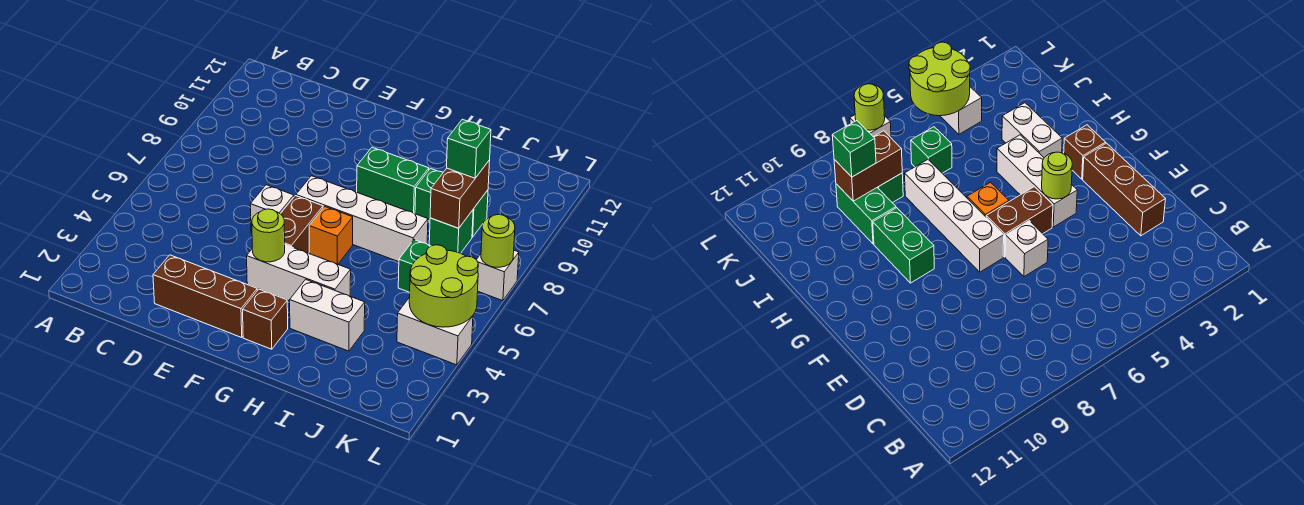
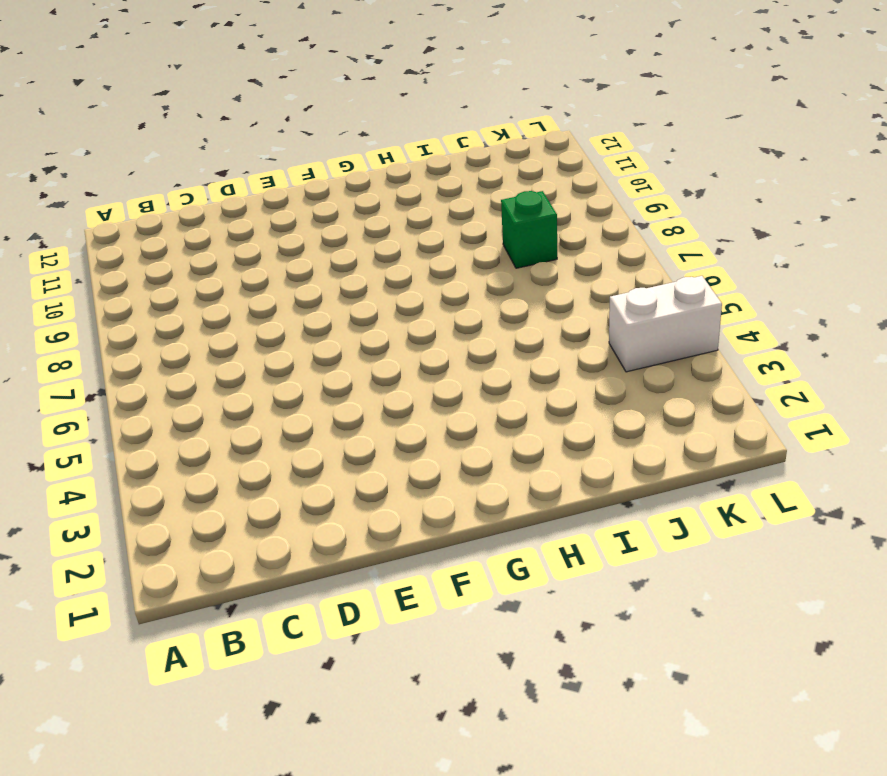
none -> brown brick D2:F2 level 1
none -> white brick E6 level 1
none -> white brick F4:H4 level 1

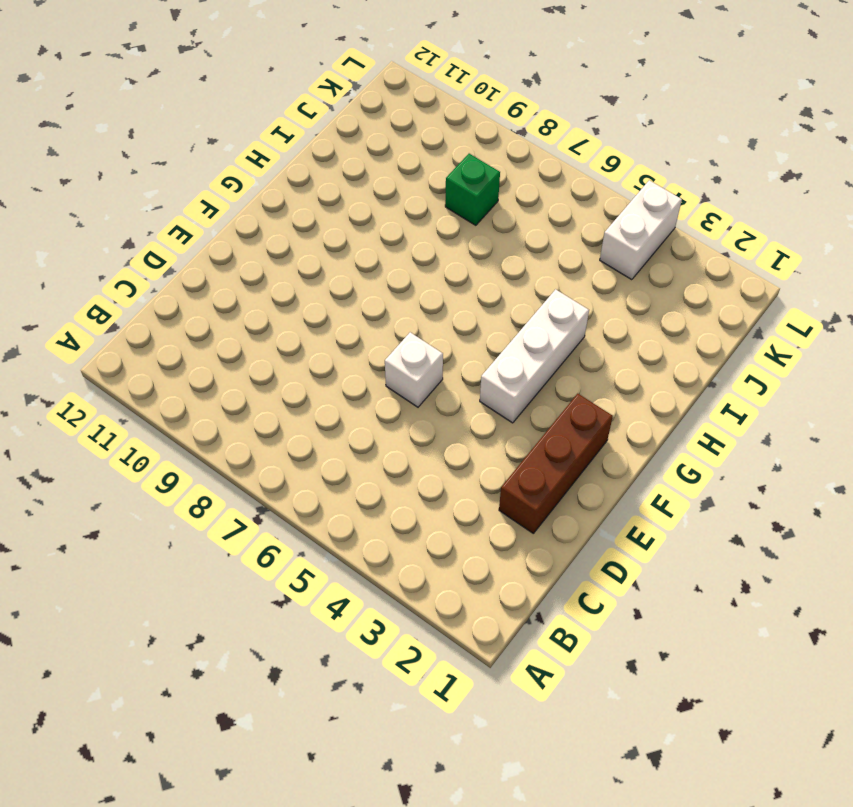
none -> brown brick F5:F6 level 1
none -> white brick F7:I7 level 1
none -> brown brick G2 level 1

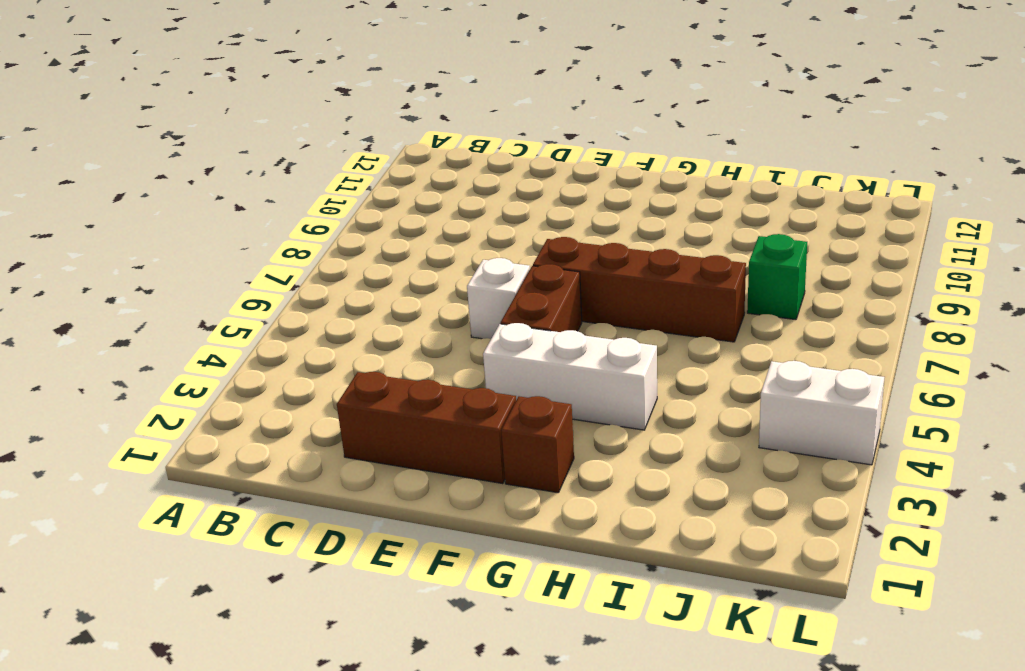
brown brick F7:I7 level 1 -> white brick F7:I7 level 1
none -> orange brick G6 level 1
none -> green brick G9:H9 level 1
none -> white brick H3:I3 level 1

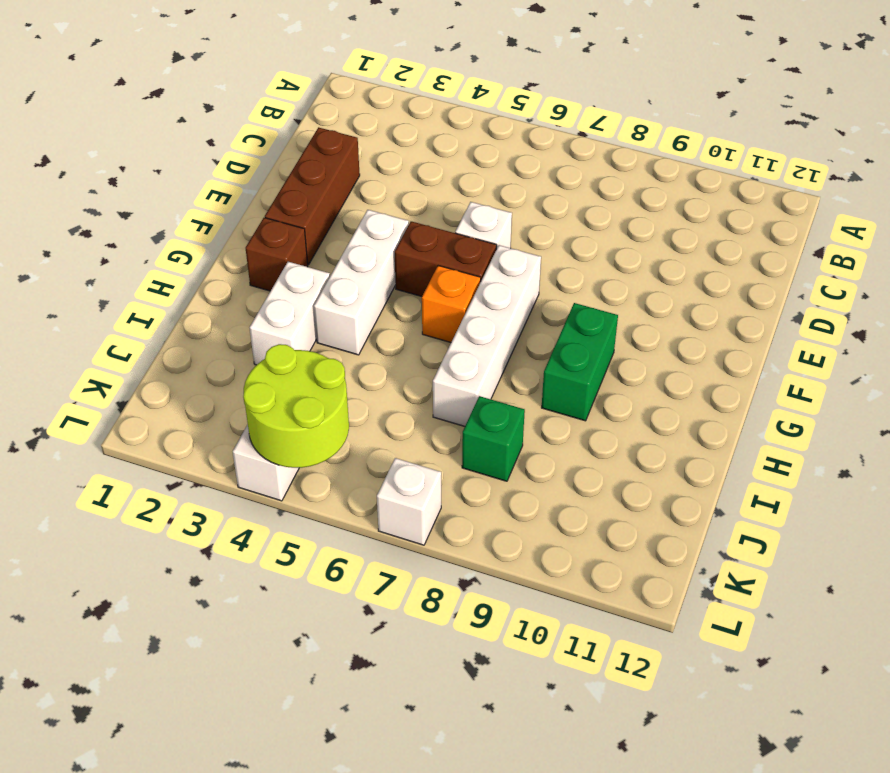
none -> green brick I9:J9 level 1
none -> green brick J6 level 1
none -> lime round brick F4 level 2

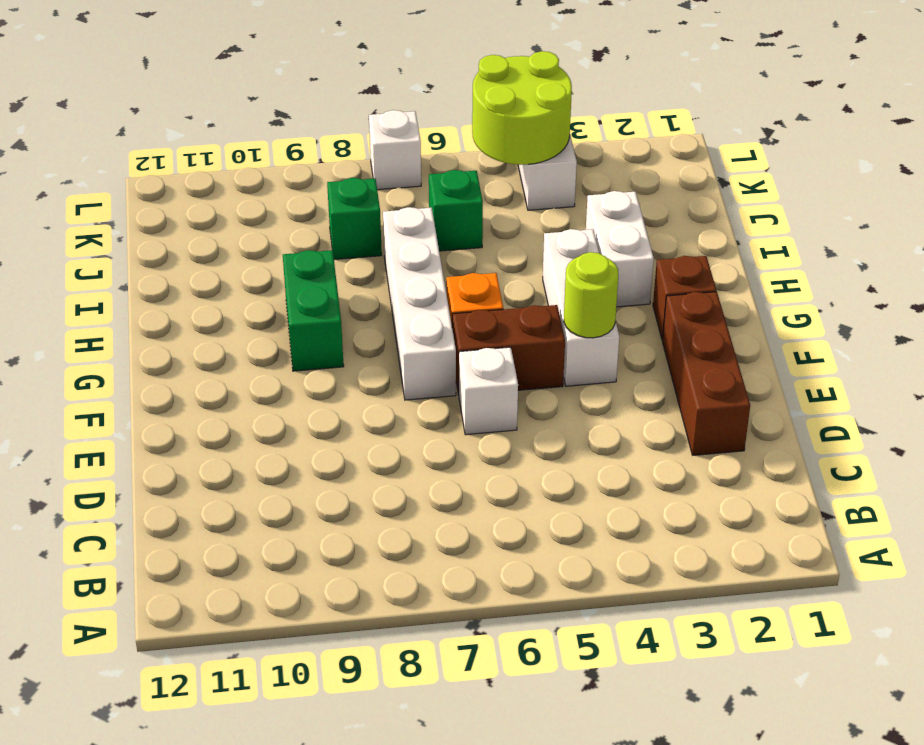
none -> green brick I9:J9 level 1
none -> brown brick J8:J9 level 2
none -> lime round brick L7 level 2

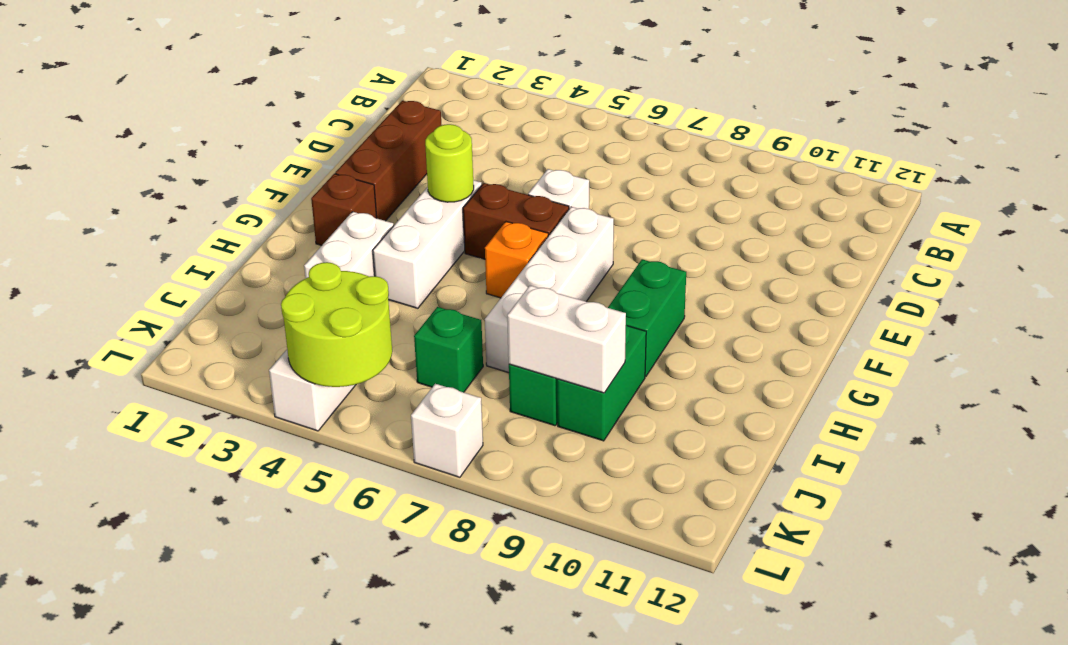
white brick J8:J9 level 2 -> brown brick J8:J9 level 2
none -> lime round brick L7 level 2
none -> green brick J9 level 3

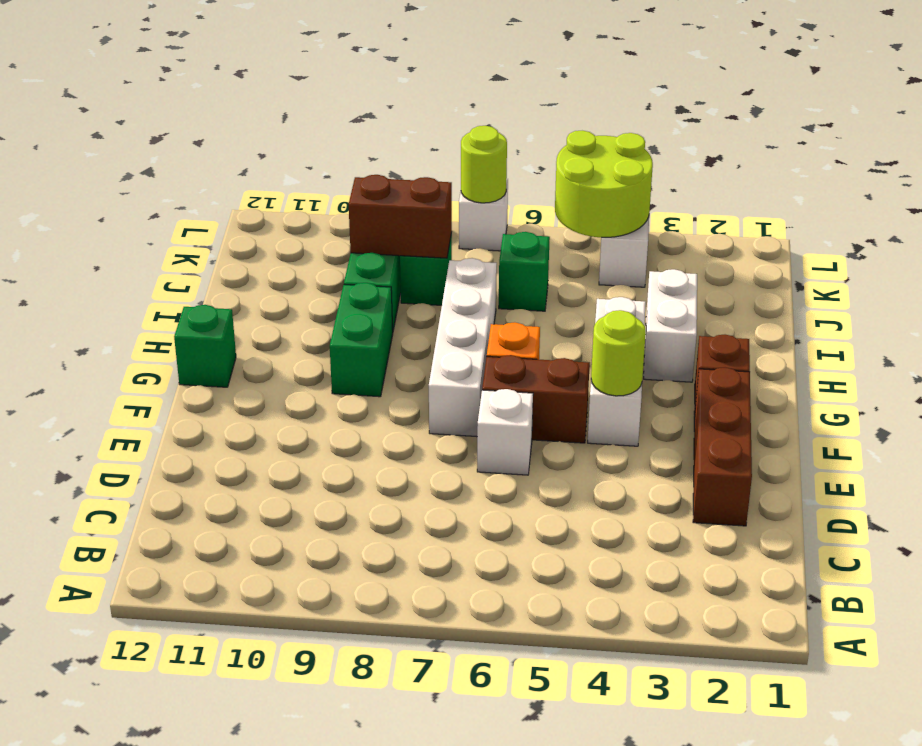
green brick G12 level 1 -> green brick J9 level 3

